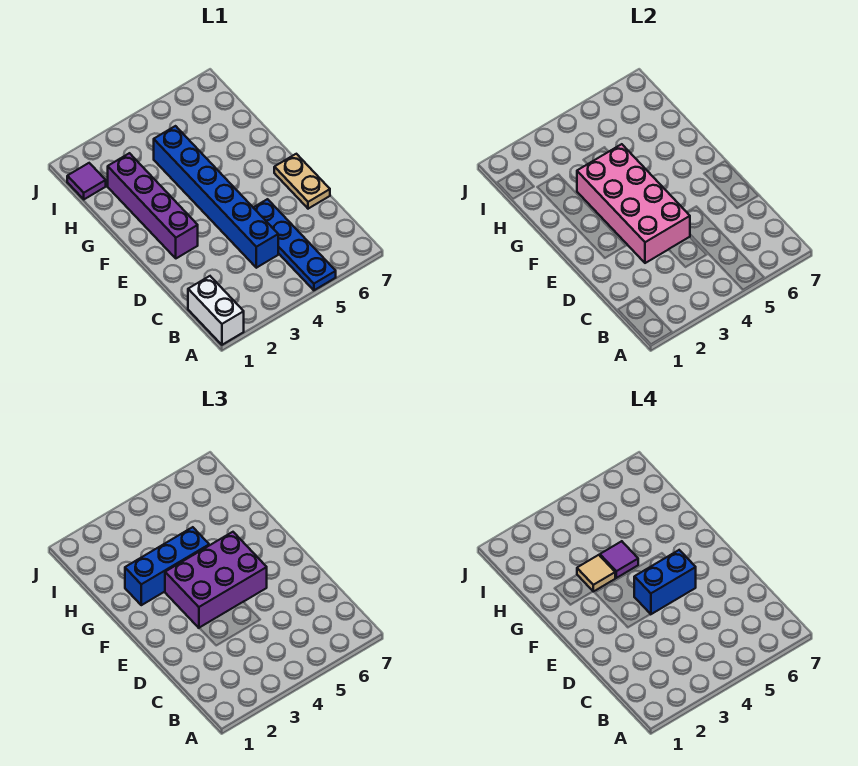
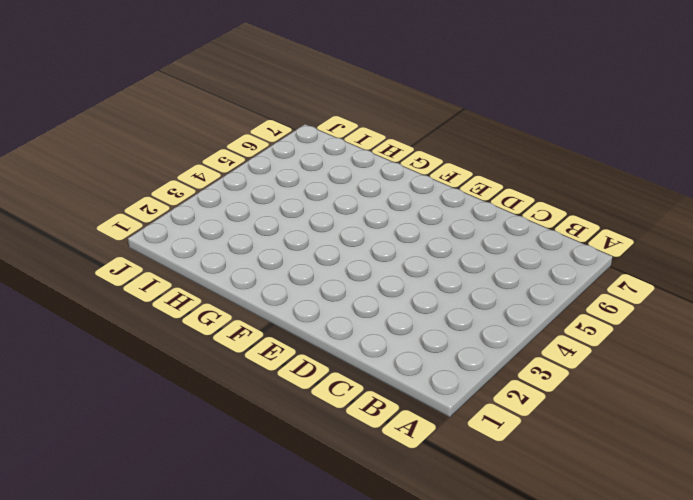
none -> white brick A1:B1 level 1
none -> blue plate A5:D5 level 1
none -> blue brick C4:H4 level 1

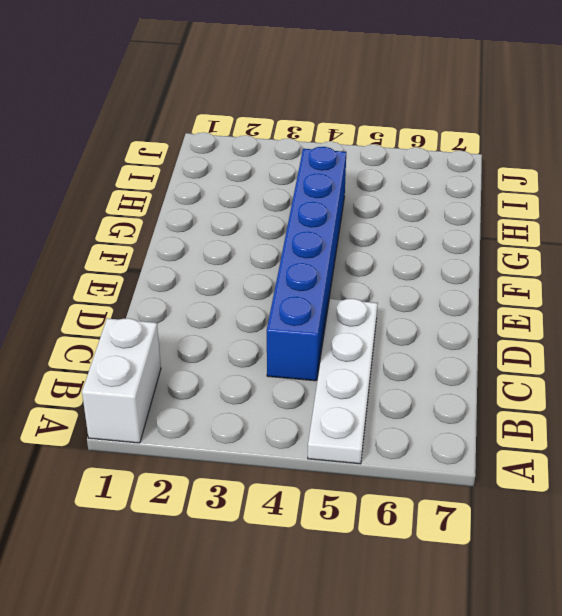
white plate A5:D5 level 1 -> blue plate A5:D5 level 1
none -> tan plate D7:E7 level 1
none -> purple brick E2:H2 level 1
none -> purple tile I1 level 1

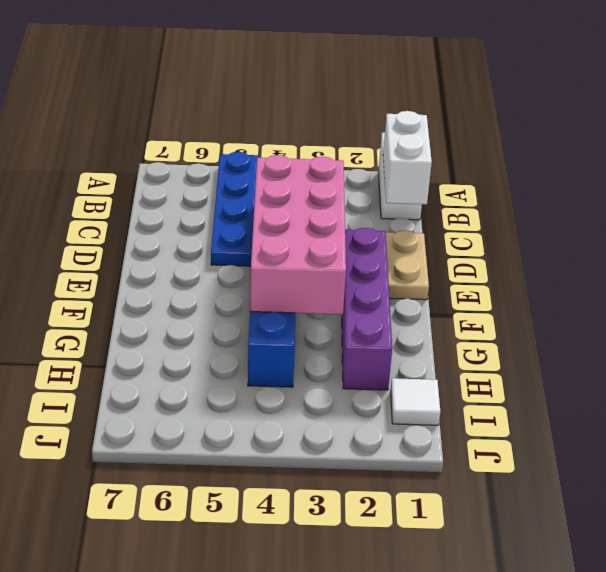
white brick B1:C1 level 2 -> none
tan plate D1:E1 level 1 -> tan plate D7:E7 level 1
white tile I1 level 1 -> purple tile I1 level 1
none -> purple brick E3:F5 level 3
none -> blue brick G2:G4 level 3
none -> blue brick E4:E5 level 4

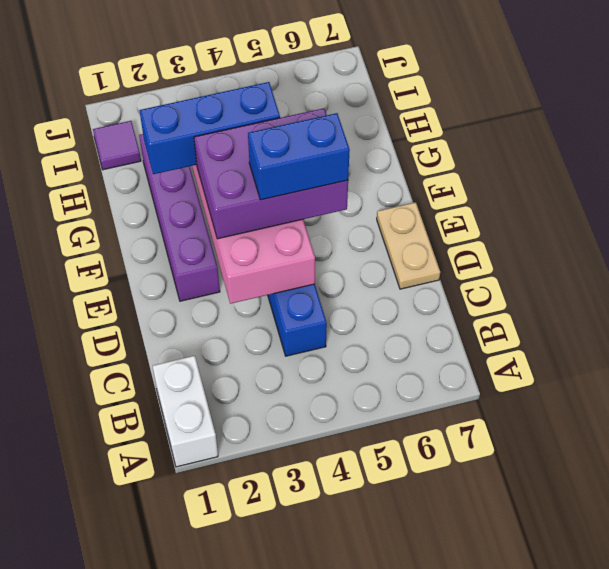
none -> blue plate A5:D5 level 1
none -> tan tile G3 level 4
none -> purple tile G4 level 4

